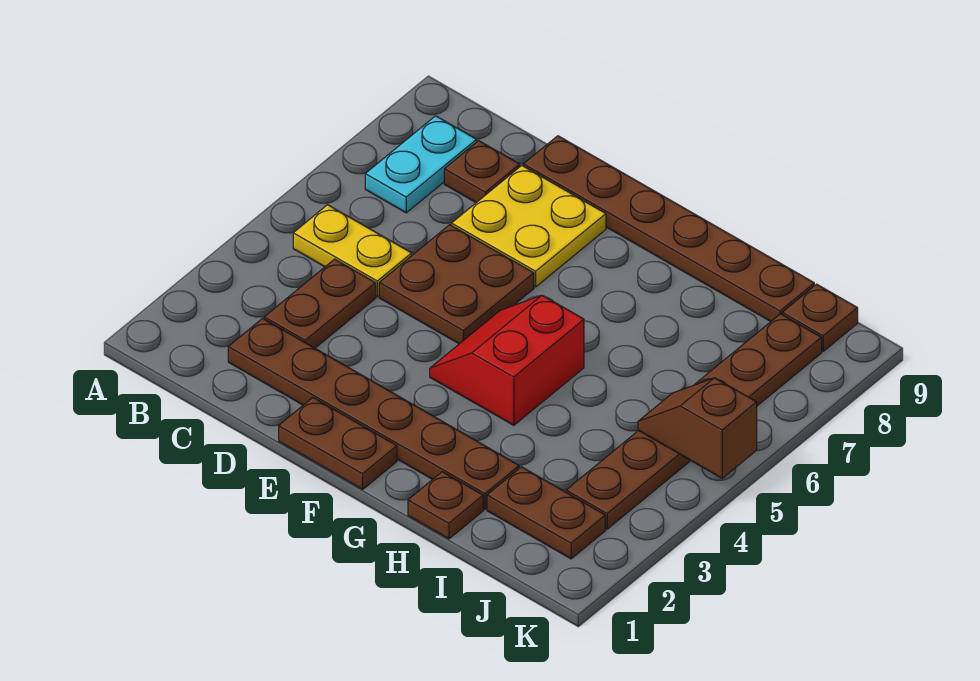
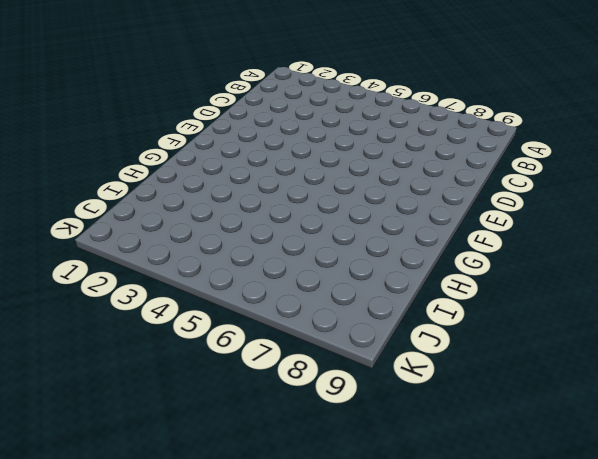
none -> yellow plate B5:C5 level 1
none -> cyan plate B7:B8 level 1
none -> brown plate C2:H2 level 1

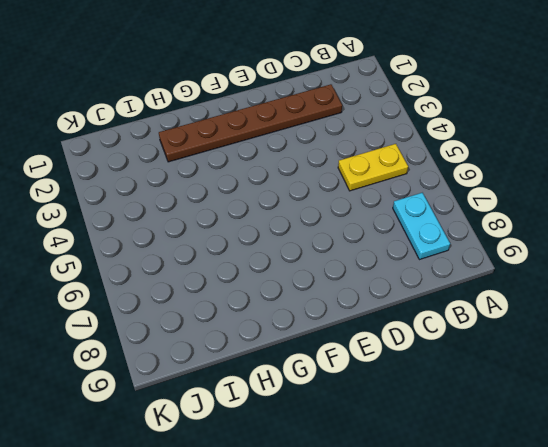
none -> brown plate C3:C4 level 1
none -> brown plate C8 level 1
none -> brown plate D5:E6 level 1

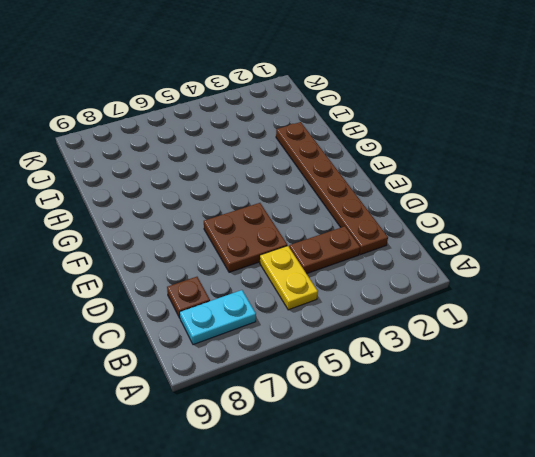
none -> yellow plate D7:E8 level 1
none -> brown plate D9:I9 level 1
none -> brown plate E1:F1 level 1

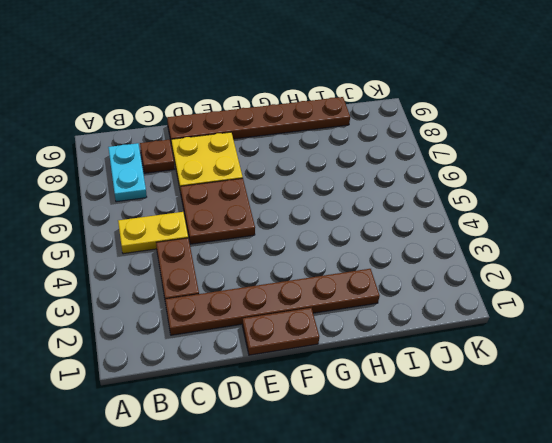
none -> red slope F4:G5 level 1 top G
none -> brown plate H1 level 1
none -> brown plate I2:J2 level 1

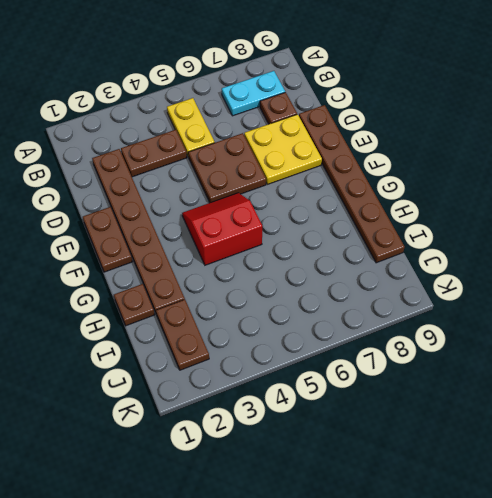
none -> brown plate J3:J8 level 1
none -> brown plate J9 level 1
none -> brown slope J5:K5 level 2 top K

